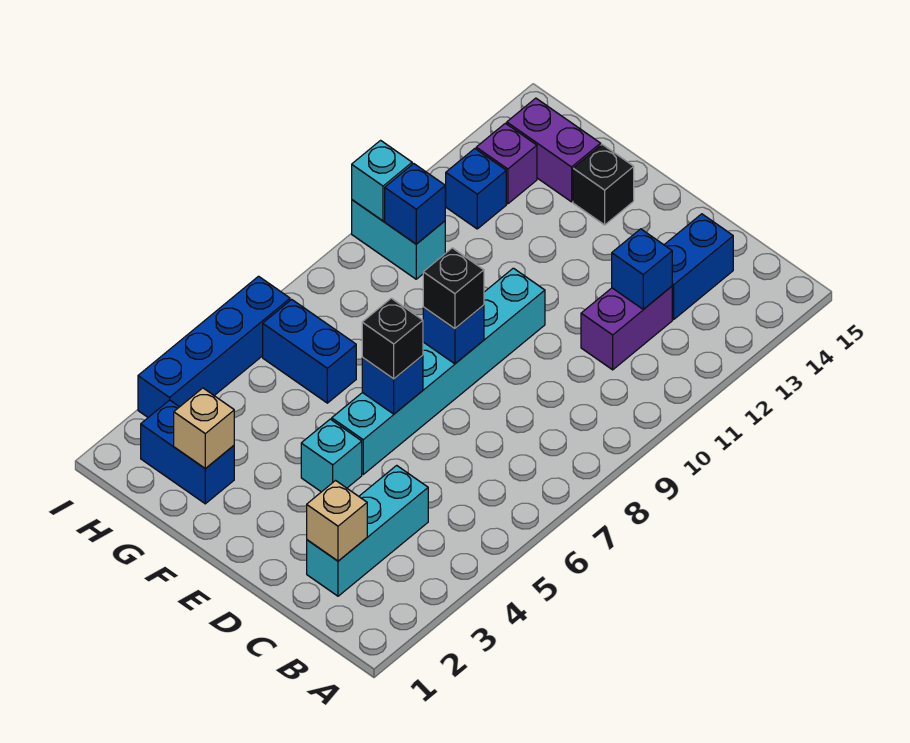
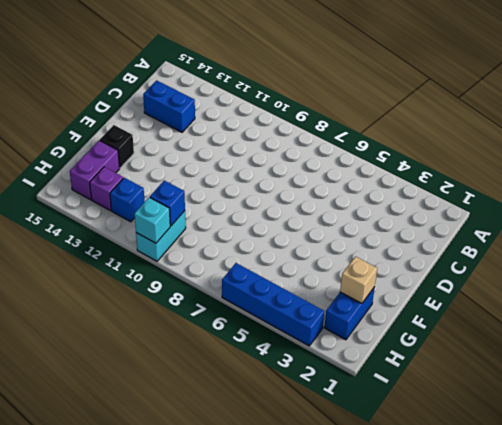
none -> cyan brick C2:C4 level 1
none -> purple brick C11:C12 level 1
none -> cyan brick E4 level 1

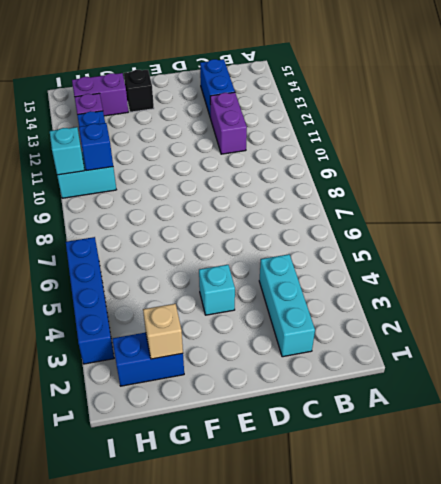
none -> cyan brick E5:E10 level 1
none -> blue brick G6:H6 level 1
none -> tan brick C2 level 2

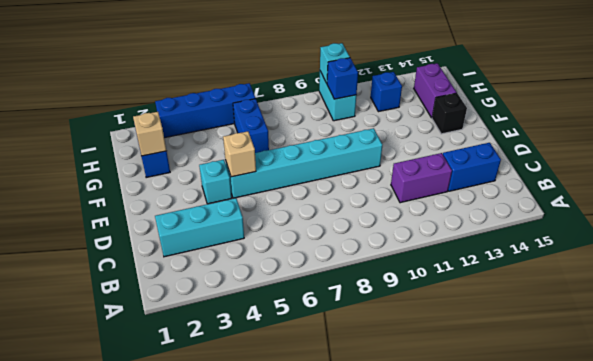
tan brick E5 level 2 -> tan brick C2 level 2
none -> purple brick H13 level 1
none -> blue brick C12 level 2
none -> blue brick E6 level 2

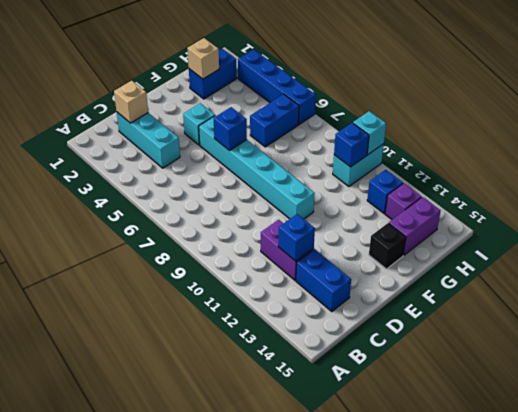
none -> blue brick E8 level 2
none -> black brick E6 level 3
none -> black brick E8 level 3

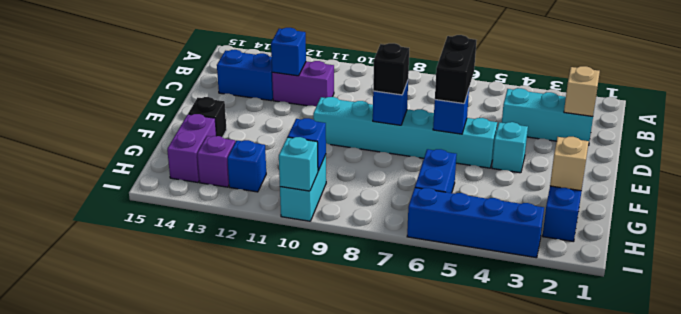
black brick D6:E6 level 3 -> black brick E6 level 3

